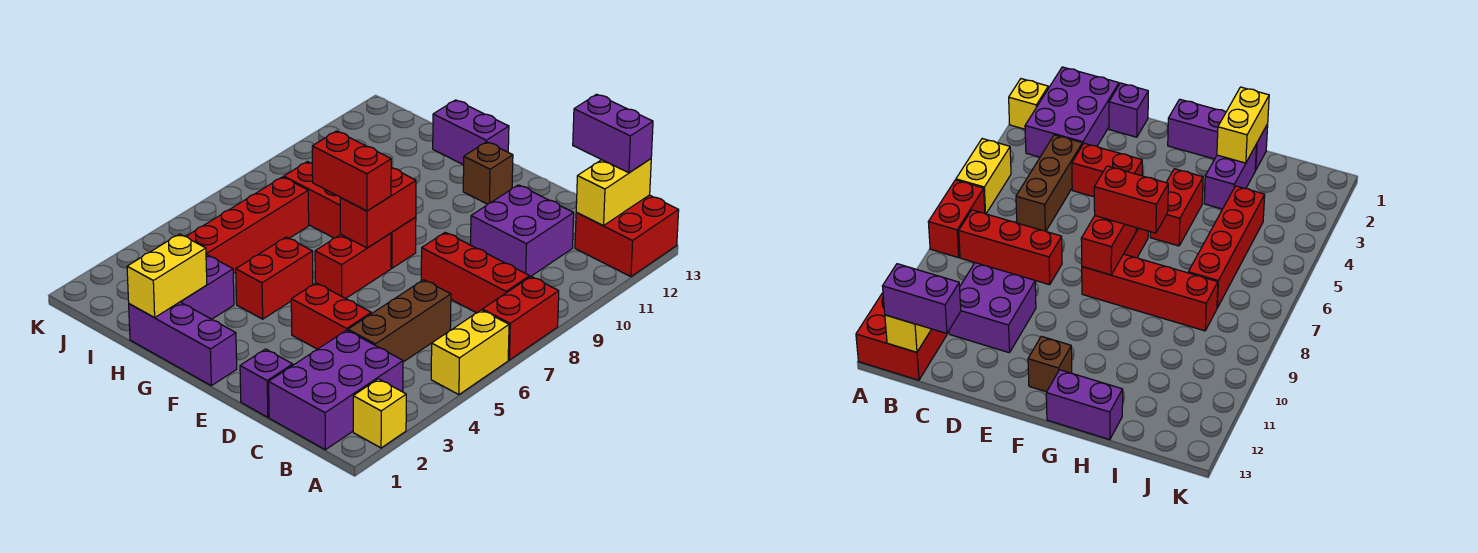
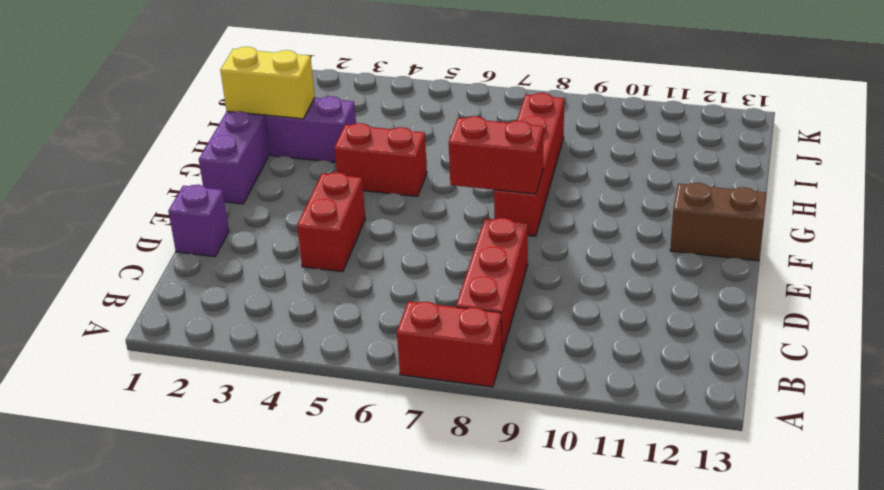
brown brick F12:F13 level 1 -> brown brick F12 level 1
none -> yellow brick A2 level 1
none -> yellow brick A5:A6 level 1
none -> red brick A12:B13 level 1

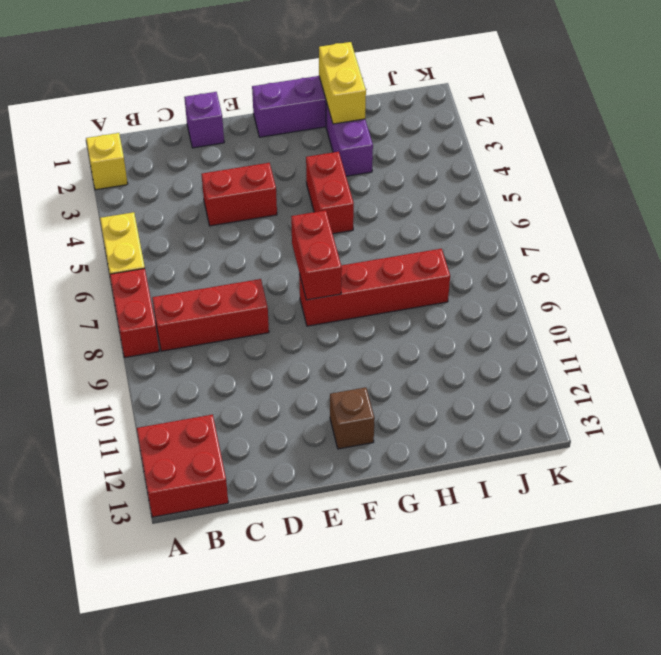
none -> purple brick B1:C3 level 1
none -> brown brick C4:C6 level 1
none -> purple brick C10:D11 level 1

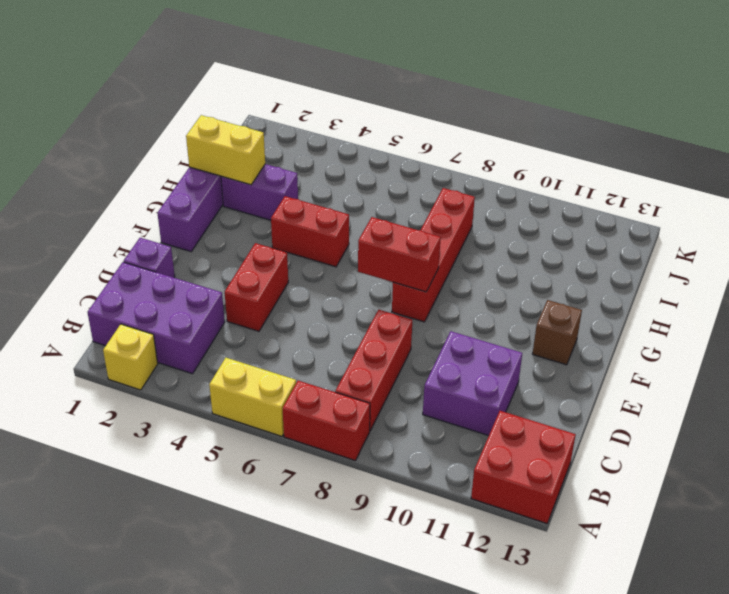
none -> brown brick C4:C6 level 1
none -> red brick F6:F7 level 1
none -> purple brick G13:H13 level 1

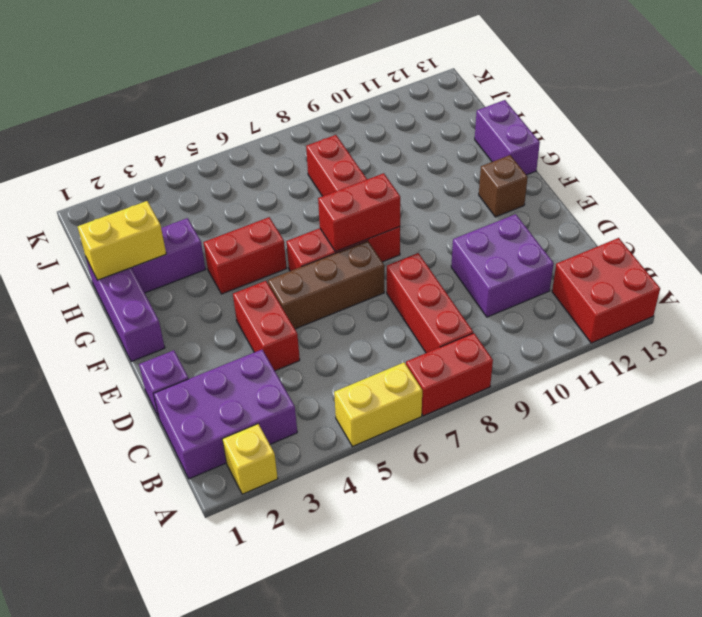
brown brick E5:E7 level 1 -> brown brick C4:C6 level 1
none -> red brick I4:I7 level 1
none -> yellow brick B12:B13 level 2
none -> purple brick B13:C13 level 3

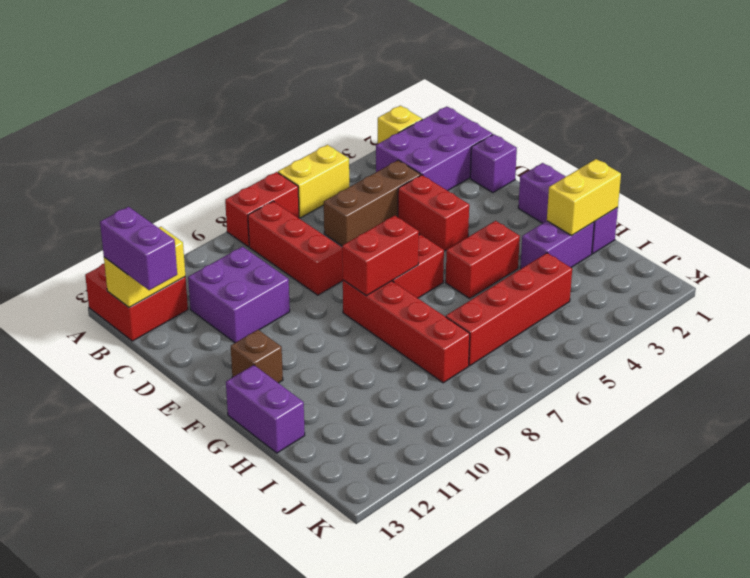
none -> red brick F7:G7 level 3

